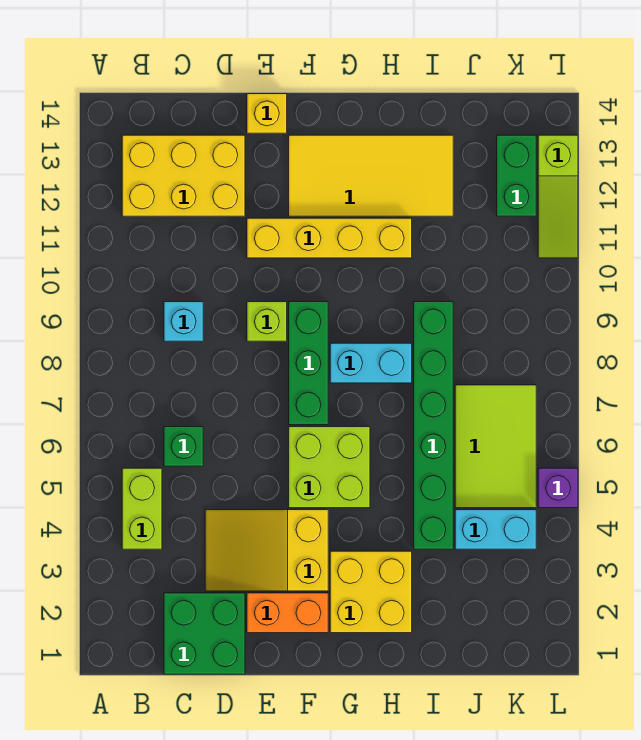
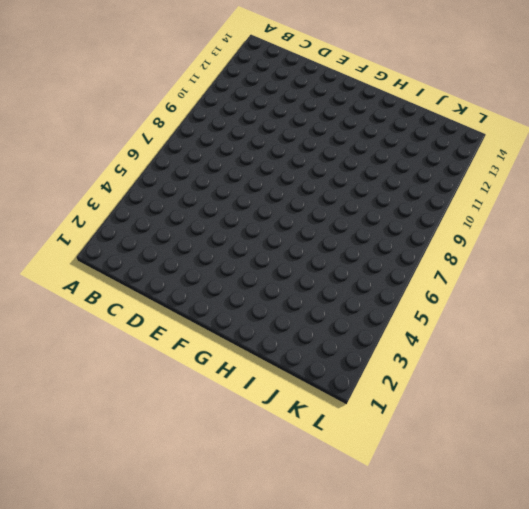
none -> lime brick B4:B5 level 1
none -> yellow brick B12:D13 level 1
none -> green brick C1:D2 level 1

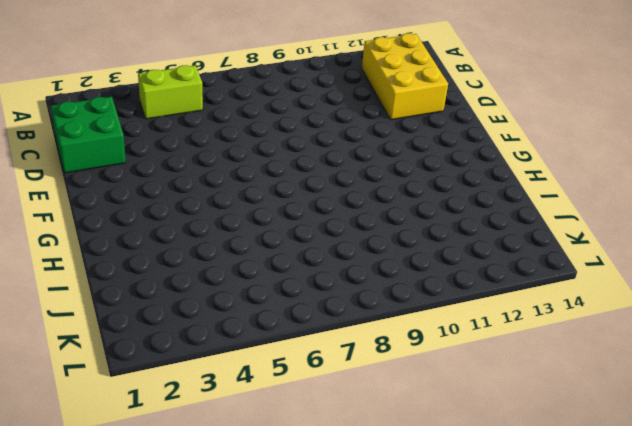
none -> green brick C6 level 1
none -> cyan brick C9 level 1
none -> yellow slope D3:F4 level 1 top F

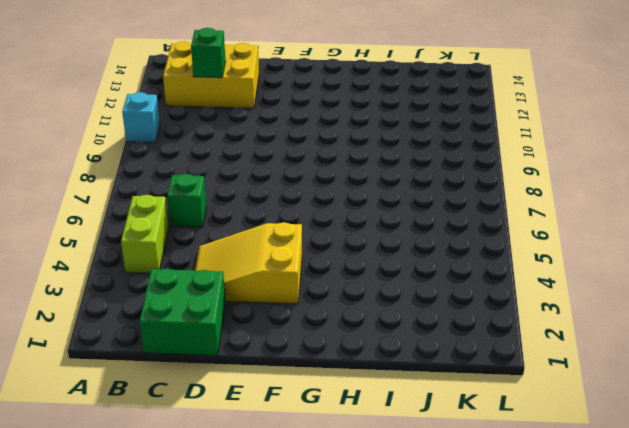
cyan brick A10 level 1 -> cyan brick C9 level 1
green brick C12 level 2 -> none
none -> orange brick E2:F2 level 1
none -> lime brick E9 level 1
none -> yellow brick E11:H11 level 1

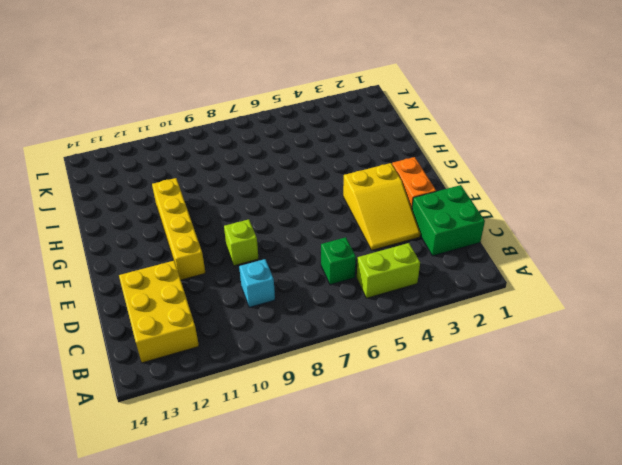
none -> yellow brick E14 level 1
none -> lime brick F5:G6 level 1
none -> green brick F7:F9 level 1

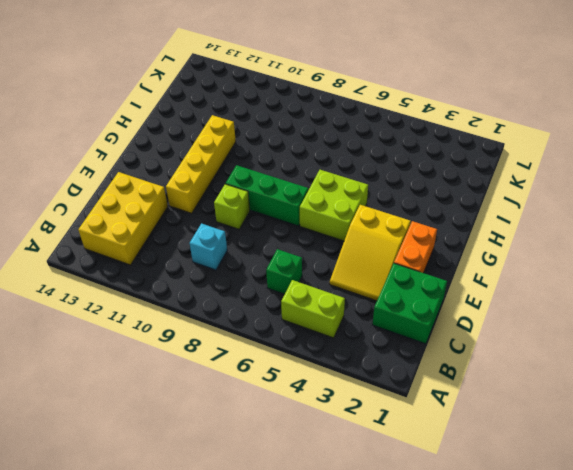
none -> yellow brick E14 level 1
none -> yellow tile F12:I13 level 1
none -> yellow brick G2:H3 level 1

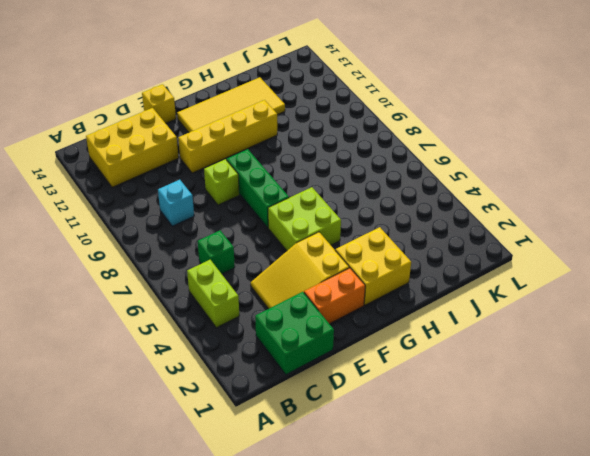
none -> cyan brick G8:H8 level 1
none -> green brick I4:I9 level 1
none -> cyan brick J4:K4 level 1

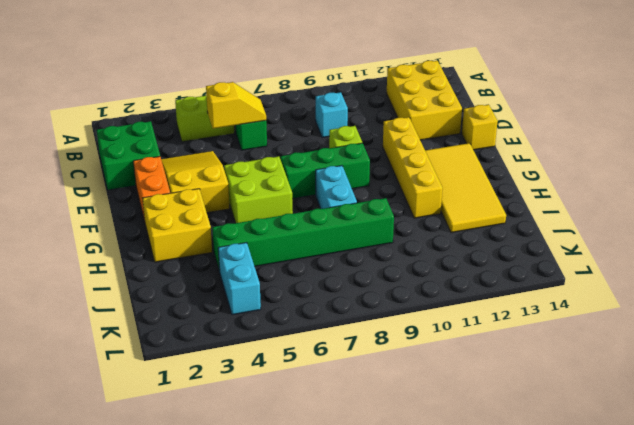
yellow slope C5:C6 level 2 top 5 -> none
none -> lime tile J5:K7 level 1
none -> green brick K12:K13 level 1
none -> purple brick L5 level 1

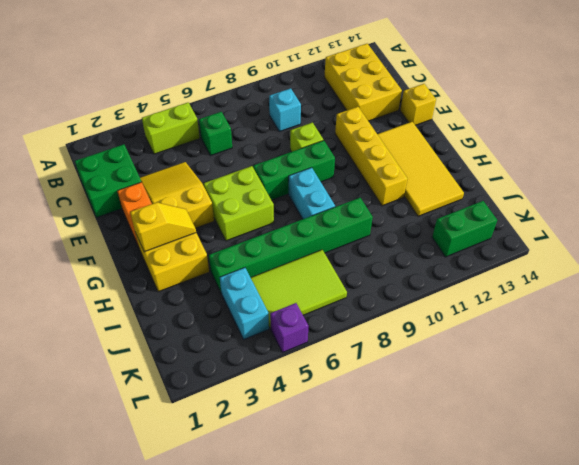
yellow slope G2:G3 level 2 top 2 -> none
none -> lime slope L11:L13 level 1 top 13

